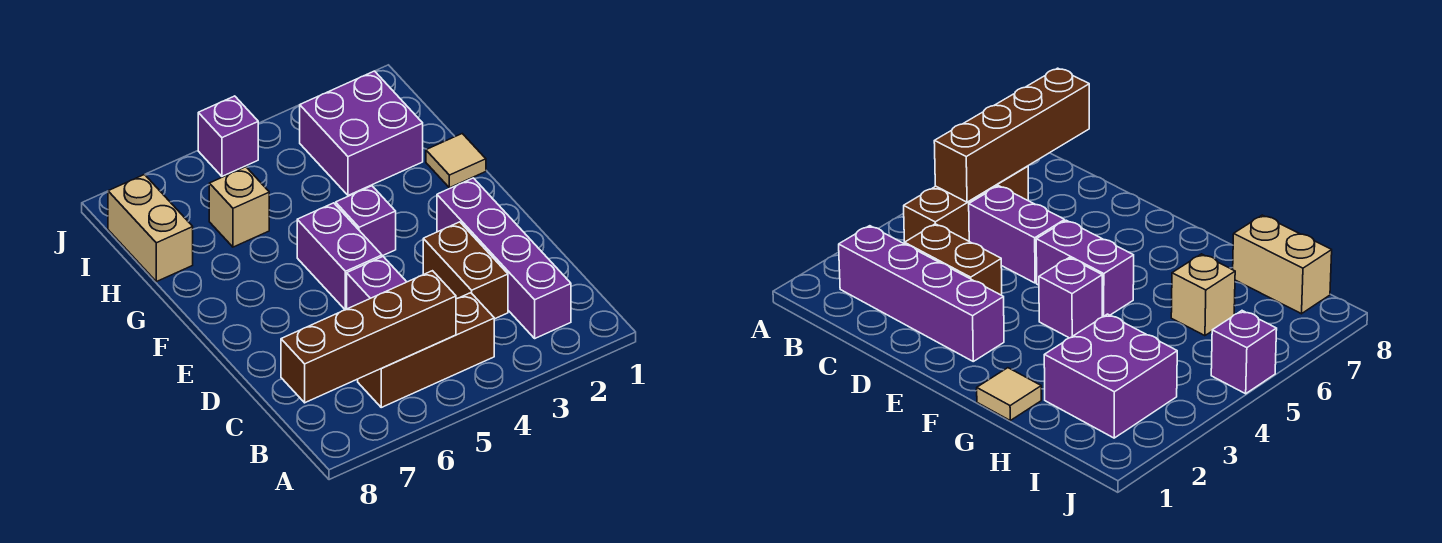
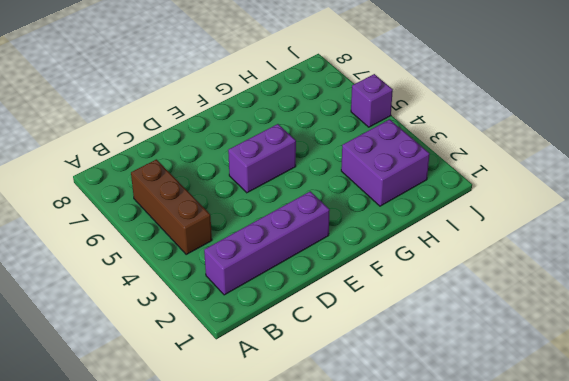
none -> brown brick C3:D3 level 1
none -> purple brick C5:D5 level 1
none -> purple brick F4 level 1

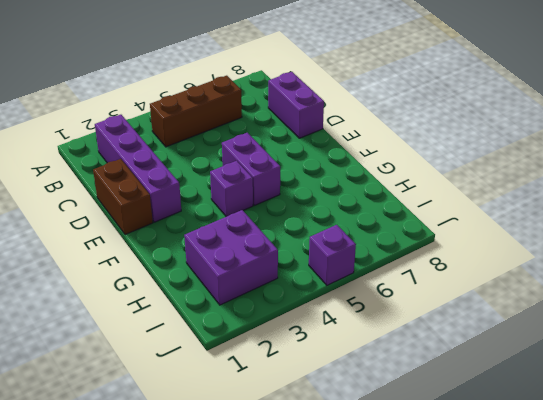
purple brick C8:D8 level 1 -> purple brick C5:D5 level 1
brown brick D1:E1 level 1 -> brown brick C3:D3 level 1
none -> tan tile G1 level 1
none -> tan brick H6 level 1
none -> tan brick H8:I8 level 1

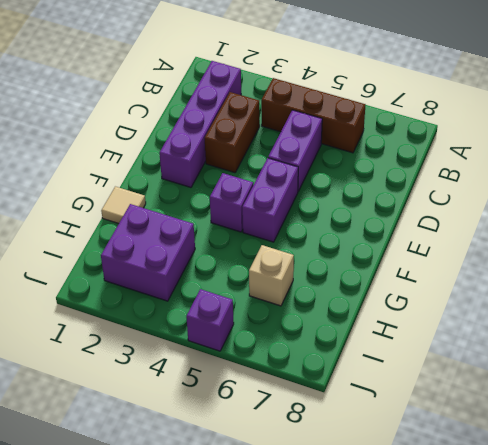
none -> tan brick H8:I8 level 1
none -> brown brick B5:B8 level 2

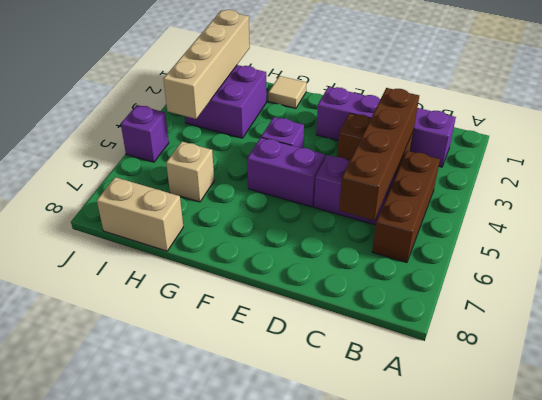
brown brick C3:C6 level 2 -> brown brick B5:B8 level 2
tan brick I1:I4 level 2 -> none

